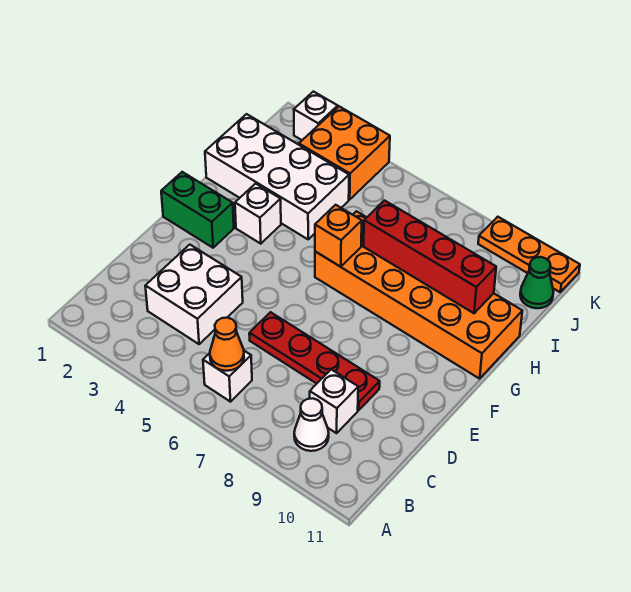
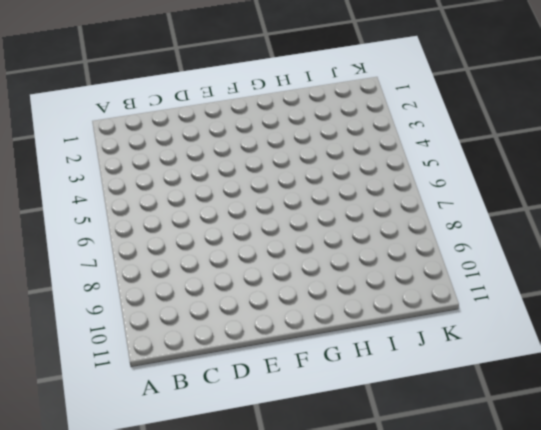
none -> white brick B6 level 1
none -> white cone B9 level 1
none -> white brick C3:D4 level 1

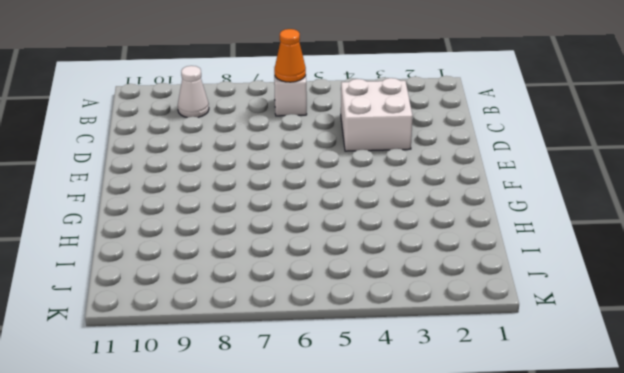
none -> white brick C9 level 1
none -> red plate D6:D9 level 1
none -> green brick F1:F2 level 1

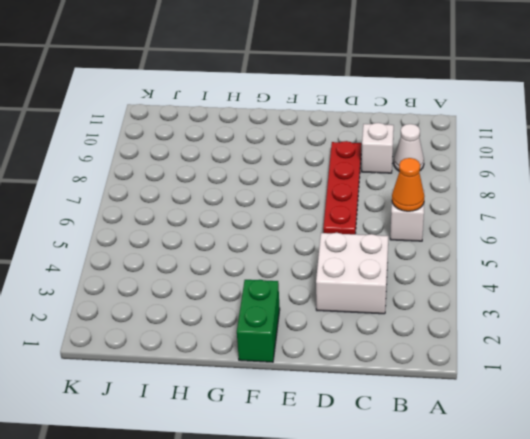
none -> white brick G3 level 1
none -> orange brick G6:H11 level 1
none -> white brick H1:I4 level 1

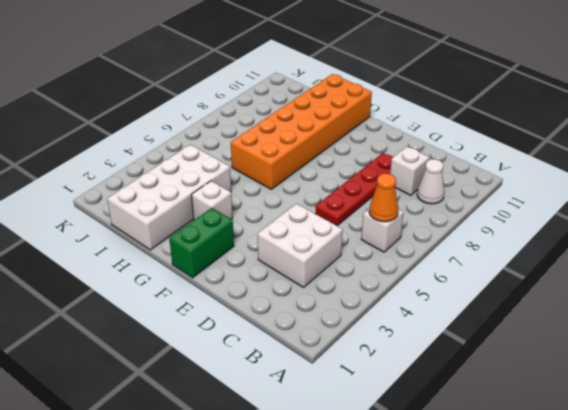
none -> orange brick J3:K4 level 1
none -> green cone J11 level 1
none -> white brick K2 level 1

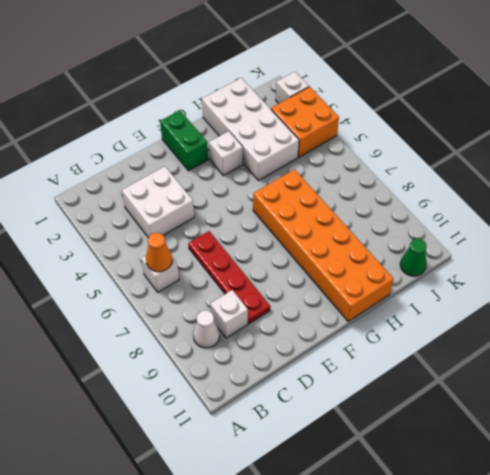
none -> orange plate K9:K11 level 1
none -> orange brick G6 level 2
none -> red brick H7:H10 level 2

